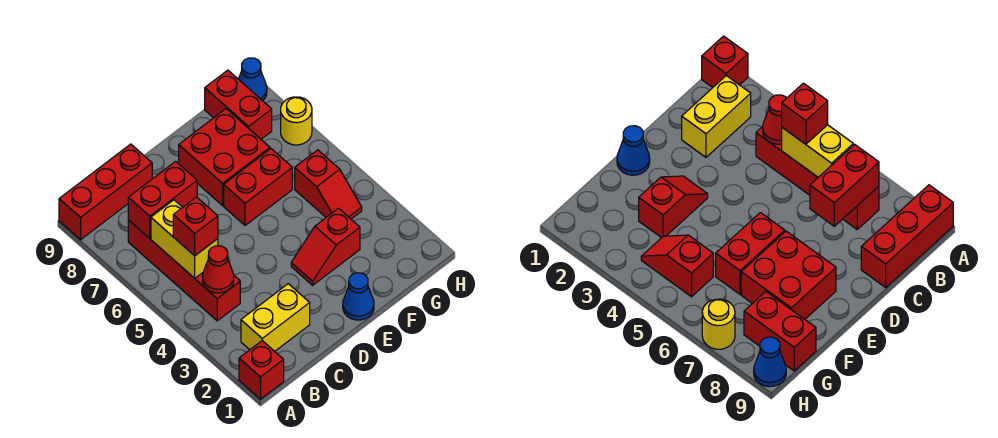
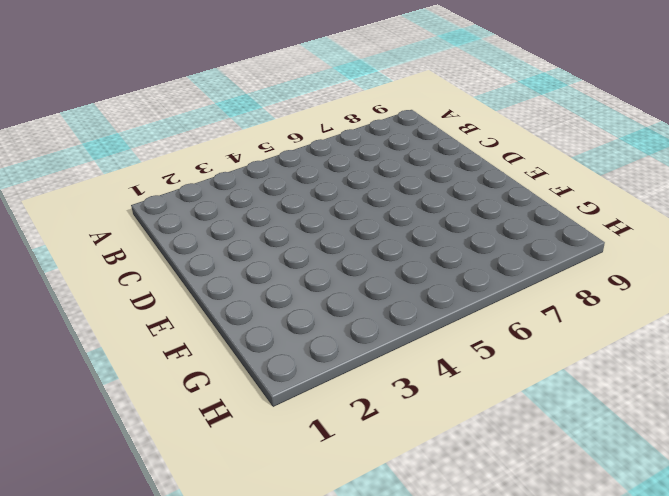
none -> red brick A1 level 1
none -> red brick A9:C9 level 1
none -> yellow brick B2:C2 level 1

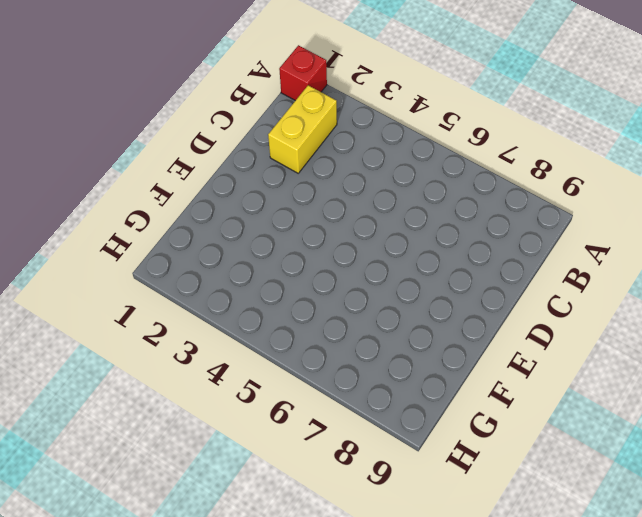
none -> red brick A9:C9 level 1
none -> red brick B4:B7 level 1
none -> blue cone E1 level 1

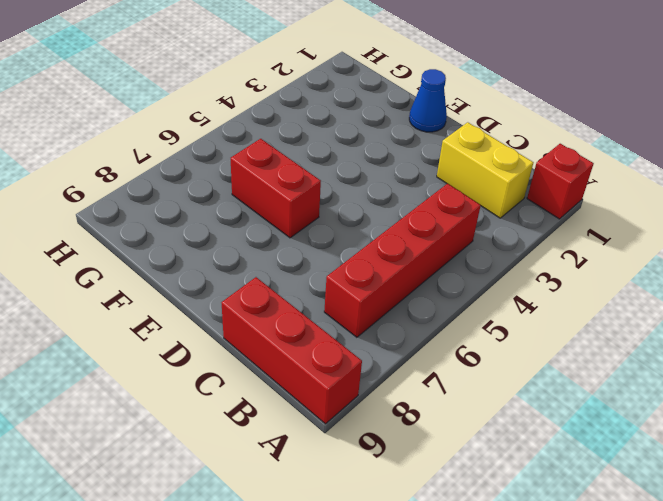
none -> red slope E3:F3 level 1 top F
none -> red brick E7:F8 level 1
none -> red slope G4:G5 level 1 top 5

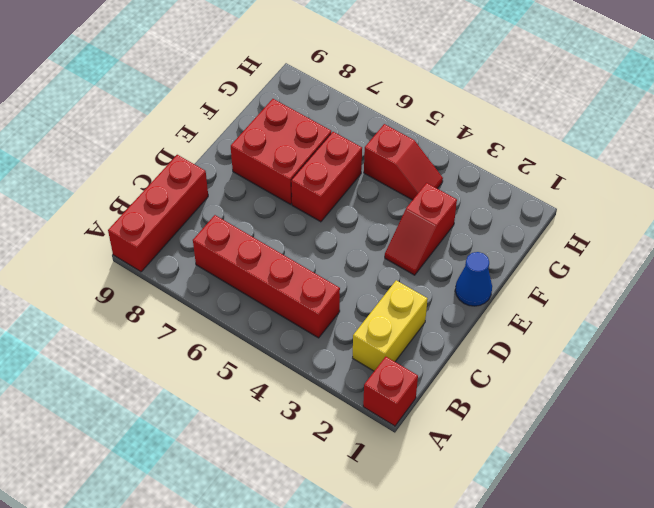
none -> red brick G8:G9 level 1
none -> yellow round brick H7 level 1
none -> blue cone H9 level 1

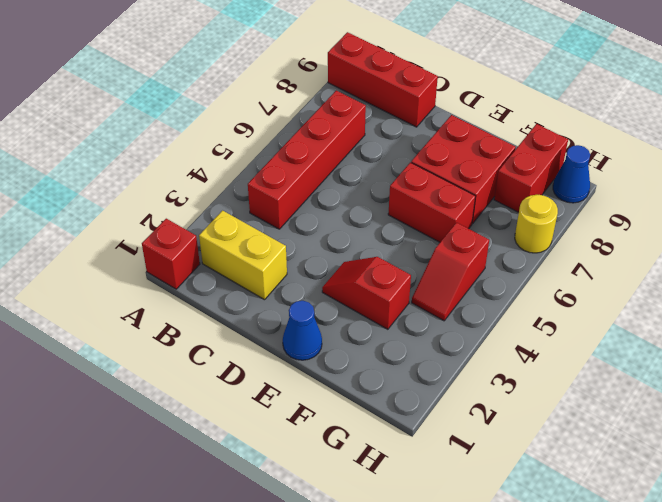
none -> red cone B4 level 2
none -> yellow brick B5:B6 level 2
none -> red brick B7:C7 level 2

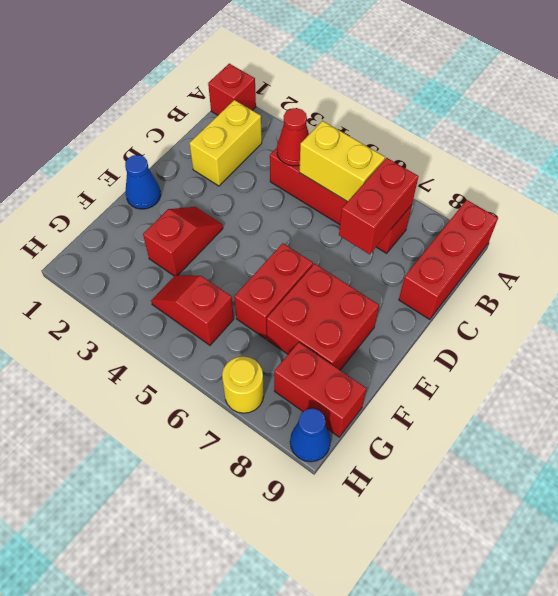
none -> red brick B5 level 3

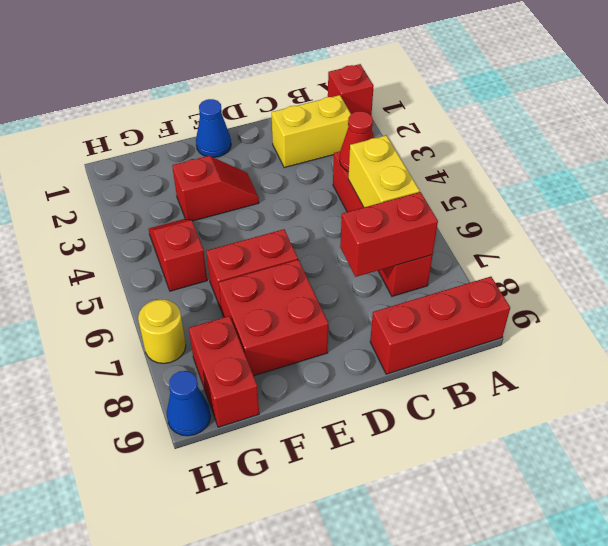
none -> red brick B5 level 3

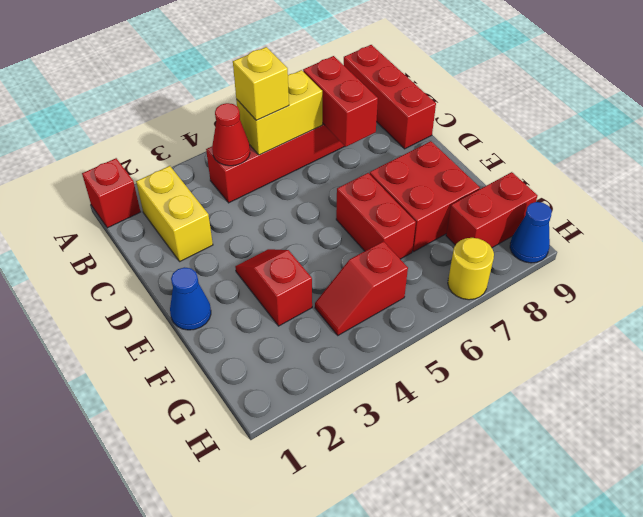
yellow brick B5 level 3 -> red brick B5 level 3

